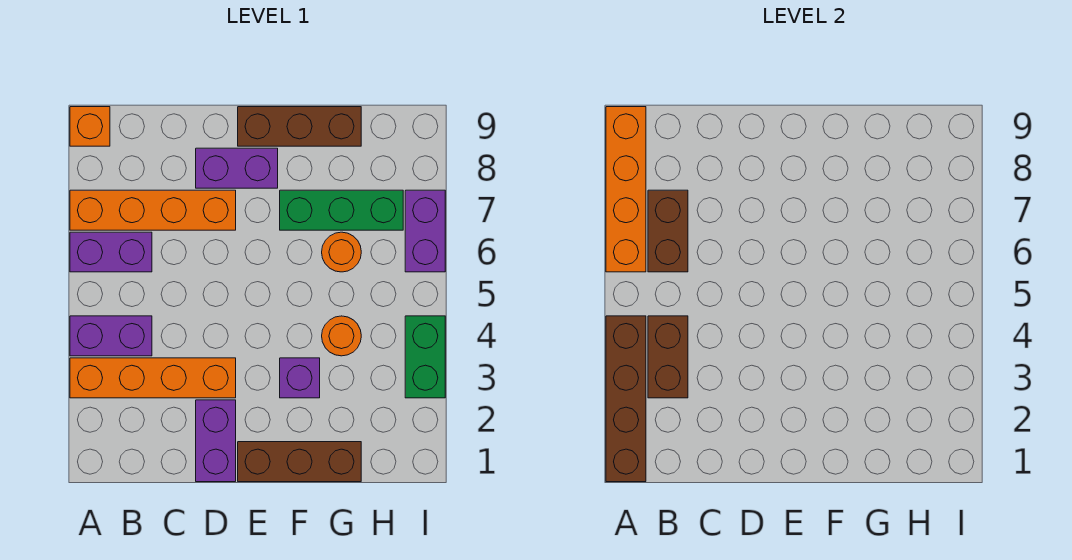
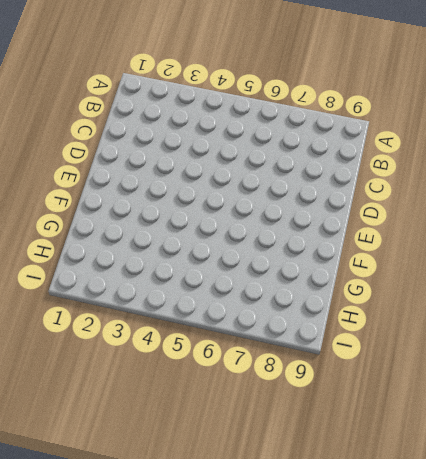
none -> orange brick A3:D3 level 1
none -> purple brick A4:B4 level 1
none -> purple brick A6:B6 level 1

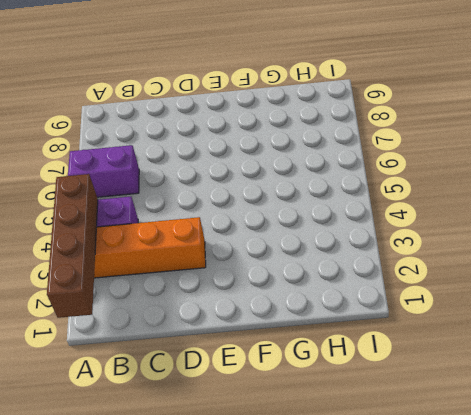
none -> orange brick A7:D7 level 1
none -> orange brick A9 level 1
none -> purple brick D1:D2 level 1

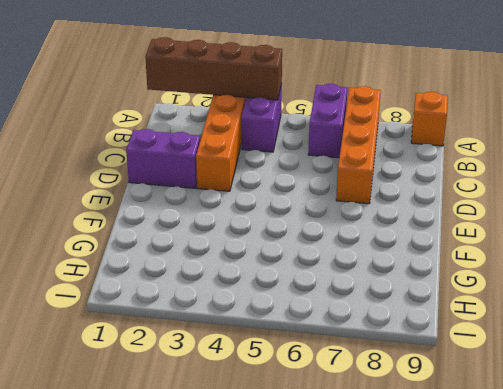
none -> purple brick D8:E8 level 1
none -> brown brick E1:G1 level 1
none -> brown brick E9:G9 level 1

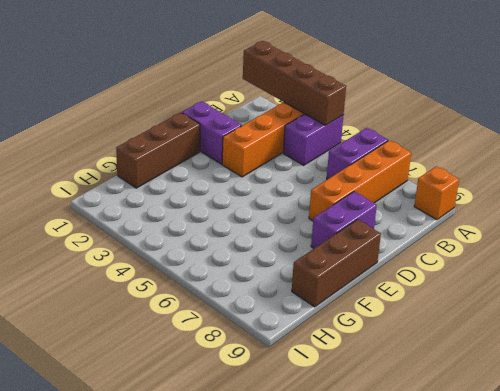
none -> purple brick F3 level 1
none -> green brick F7:H7 level 1
none -> orange round brick G4 level 1

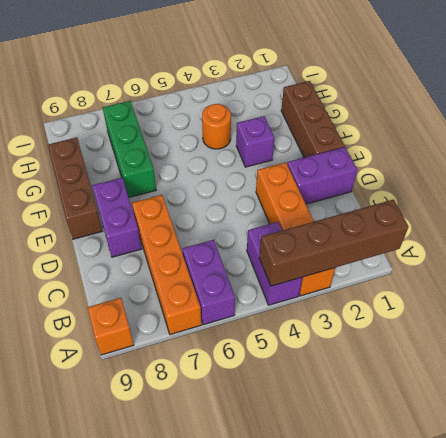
none -> orange round brick G6 level 1
none -> green brick I3:I4 level 1
none -> purple brick I6:I7 level 1

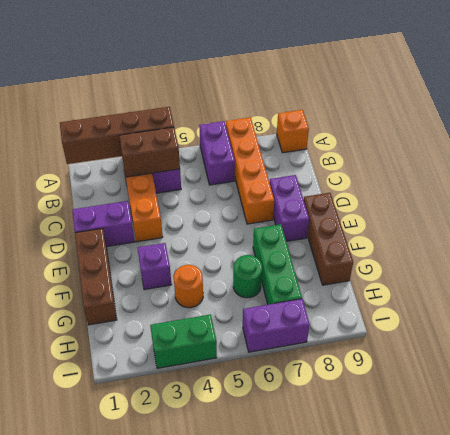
green round brick G6 level 1 -> orange round brick G6 level 1
none -> orange brick A6:A9 level 2
none -> brown brick B6:B7 level 2

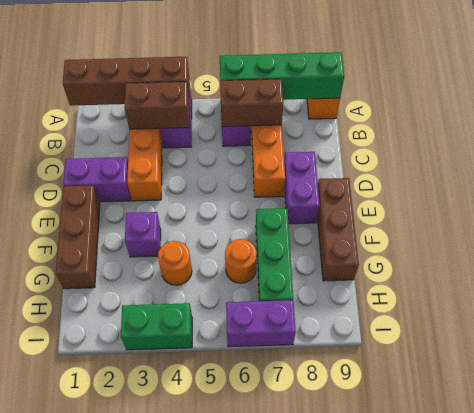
green brick A6:A9 level 2 -> orange brick A6:A9 level 2

